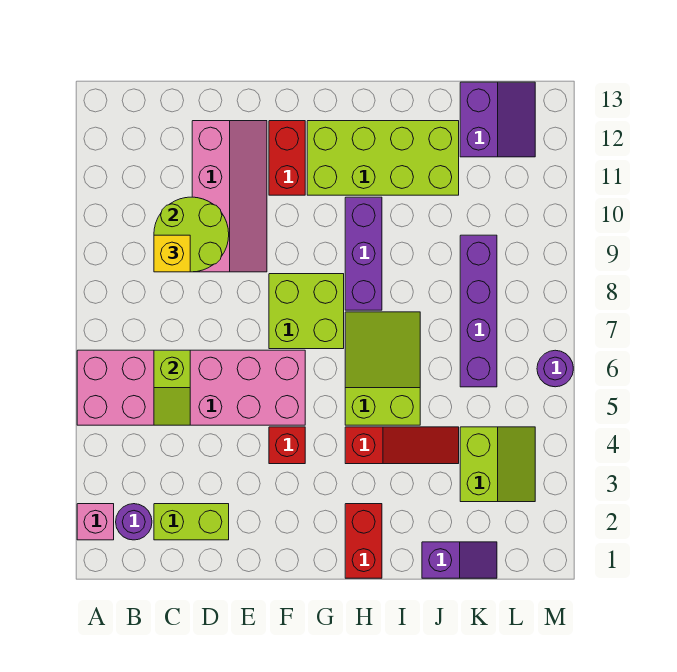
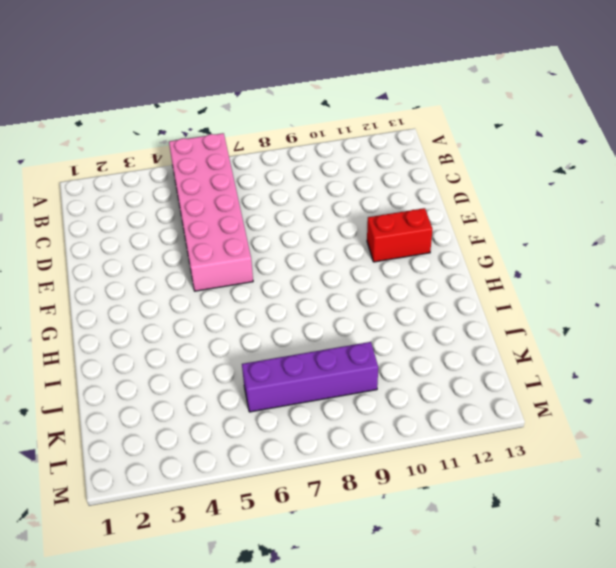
none -> pink brick A2 level 1
none -> purple round brick B2 level 1
none -> lime brick C2:D2 level 1

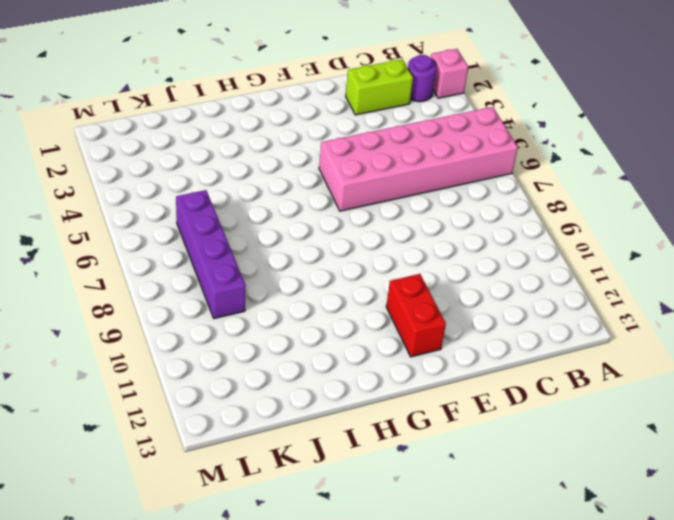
none -> pink slope D9:E12 level 1 top D
none -> red brick F4 level 1
none -> lime brick F7:G8 level 1

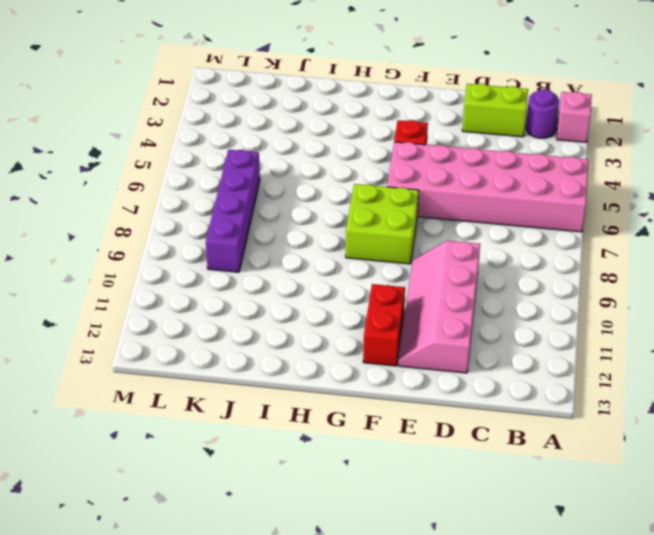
none -> lime brick G11:J12 level 1
none -> red brick H1:H2 level 1
none -> red slope H4:J4 level 1 top H

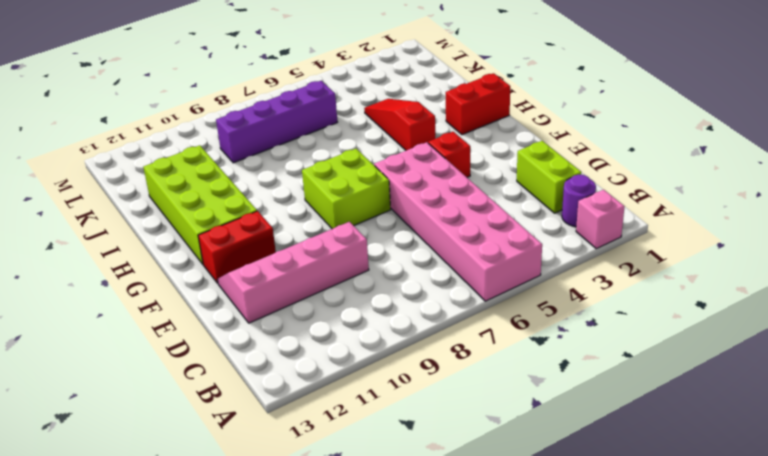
none -> lime slope H5:I7 level 1 top 5
none -> purple brick H8:H10 level 1
none -> purple slope J1:K1 level 1 top J

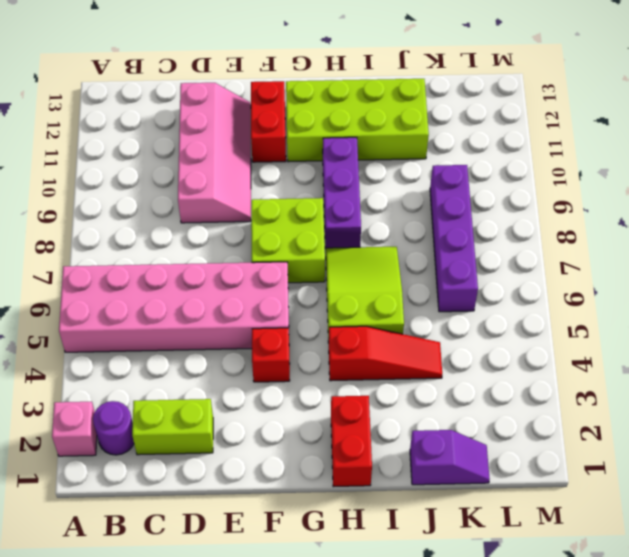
none -> lime slope K3:L4 level 1 top K
none -> purple slope K12:L13 level 1 top K
none -> purple round brick M6 level 1

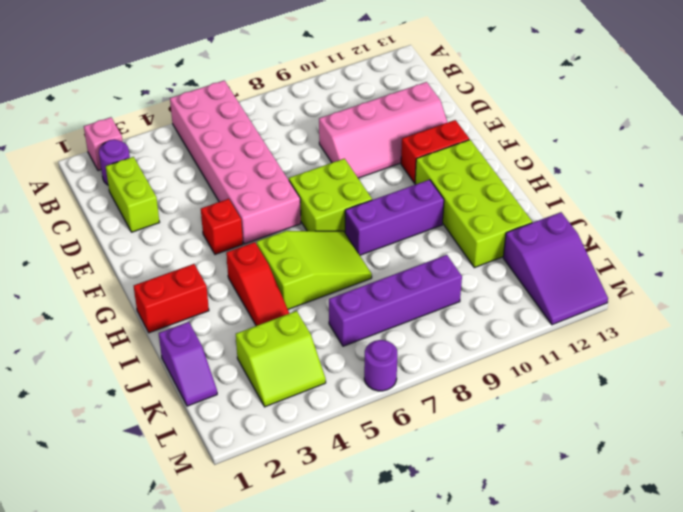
purple slope K12:M13 level 1 top K -> purple slope K12:L13 level 1 top K
none -> lime slope C5:C6 level 2 top 6
none -> lime round brick C9:D10 level 2
none -> yellow brick C9 level 3

